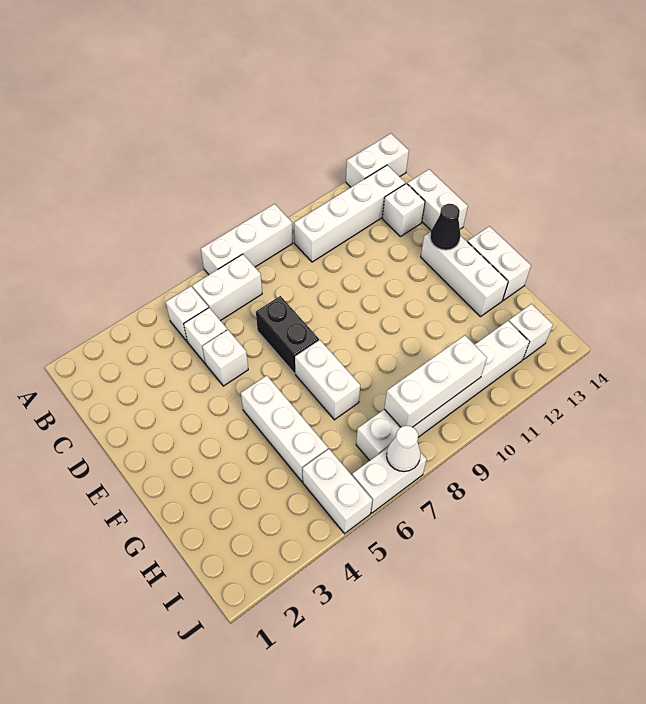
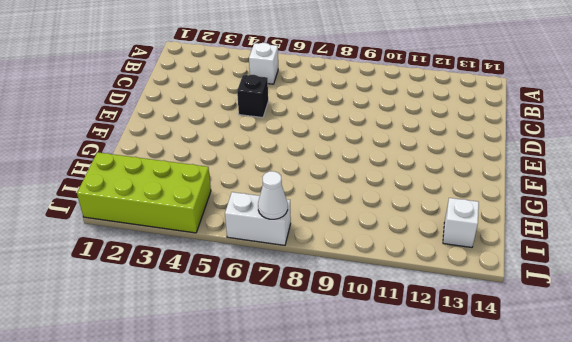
black brick D5 level 1 -> white brick D5 level 1
lime brick I1:J4 level 1 -> none
none -> white brick A7:A9 level 1
none -> white brick A13:A14 level 1
none -> white brick B6:B7 level 1

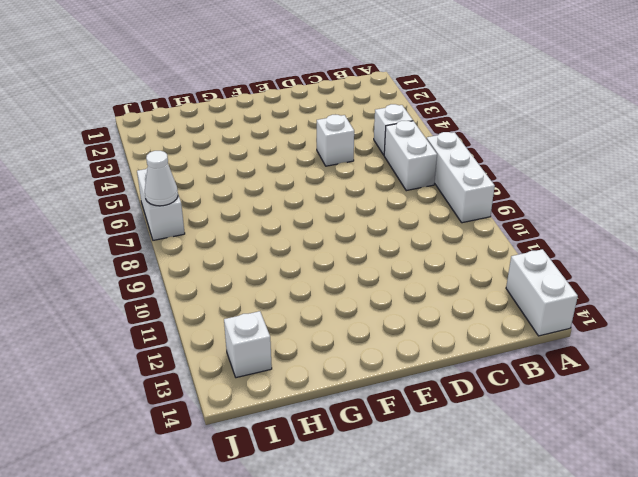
none -> white brick B10:B13 level 1
none -> white brick C5 level 1
none -> white brick C13 level 1

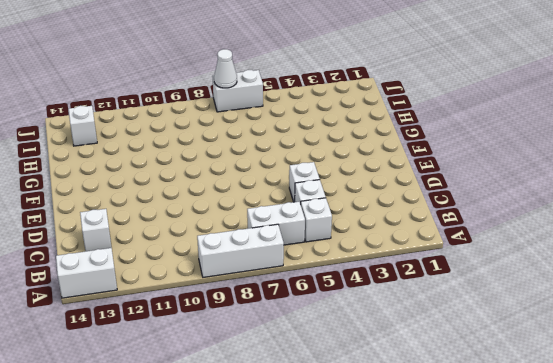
none -> white brick B10:B13 level 1
none -> white brick C14:D14 level 1
none -> black brick D7:E7 level 1

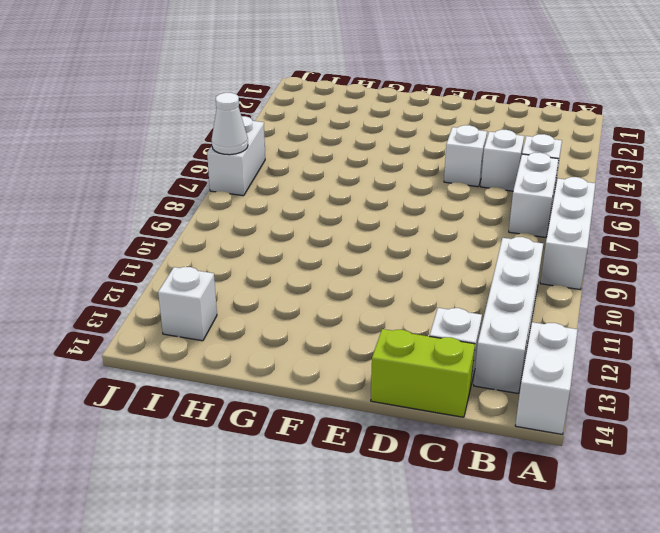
lime brick C14:D14 level 1 -> white brick C14:D14 level 1
none -> black brick D7:E7 level 1
none -> white brick E13:G13 level 1
none -> white brick F5:H5 level 1

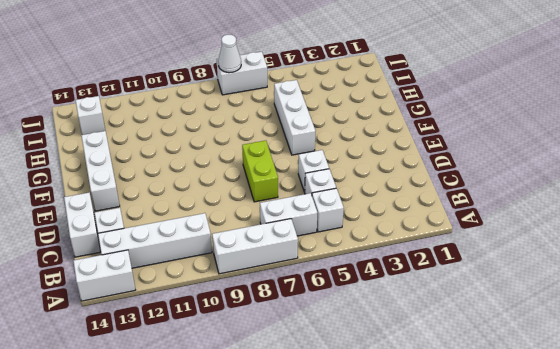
lime brick D7:E7 level 1 -> black brick D7:E7 level 1
none -> white brick F7:G7 level 1
none -> white brick F14:G14 level 1
none -> white brick I5:J5 level 1

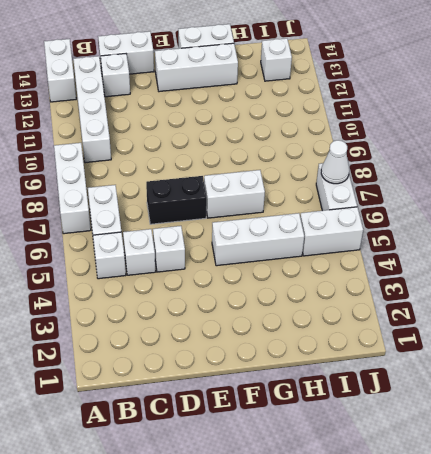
none -> white brick I7:I12 level 1
none -> black cone E13 level 2
none -> white brick I8:I10 level 2

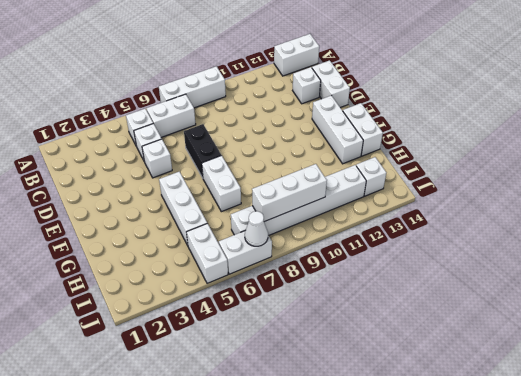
none -> white brick B10:B13 level 1
none -> black cone E13 level 2

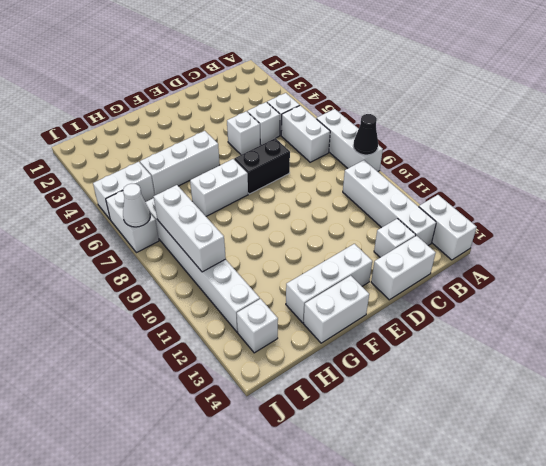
black cone A9 level 2 -> black cone E13 level 2

